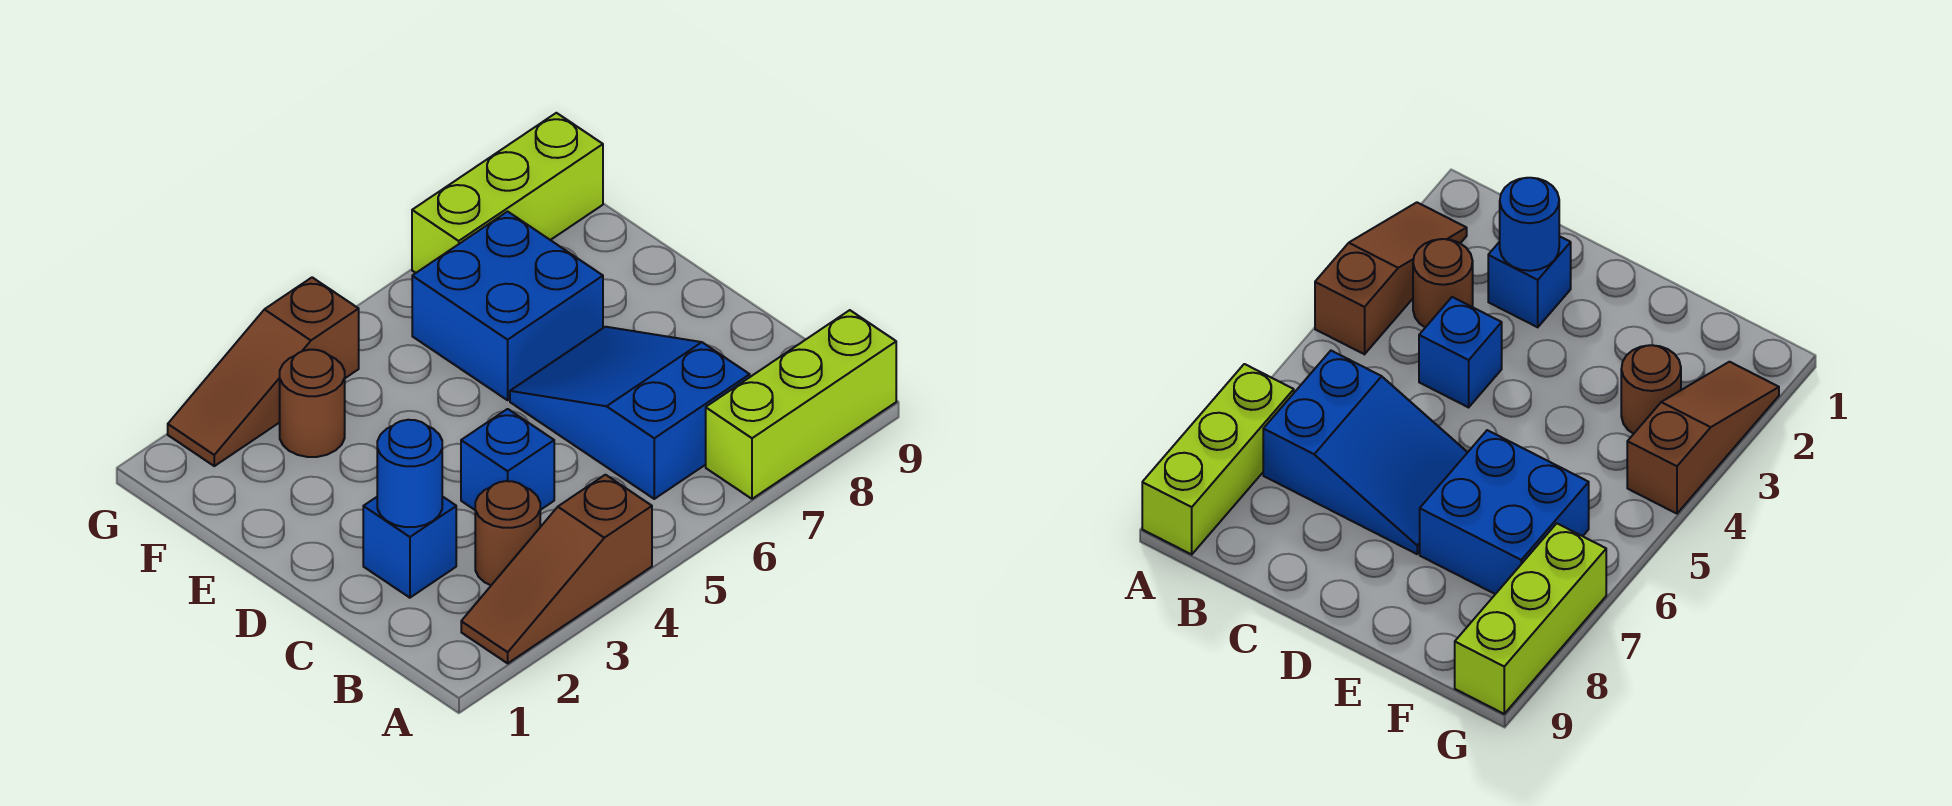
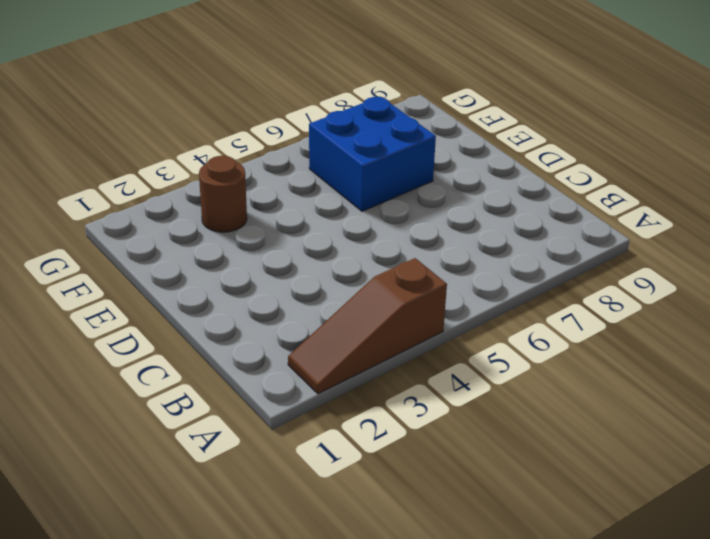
none -> lime brick A7:A9 level 1
none -> brown round brick B3 level 1

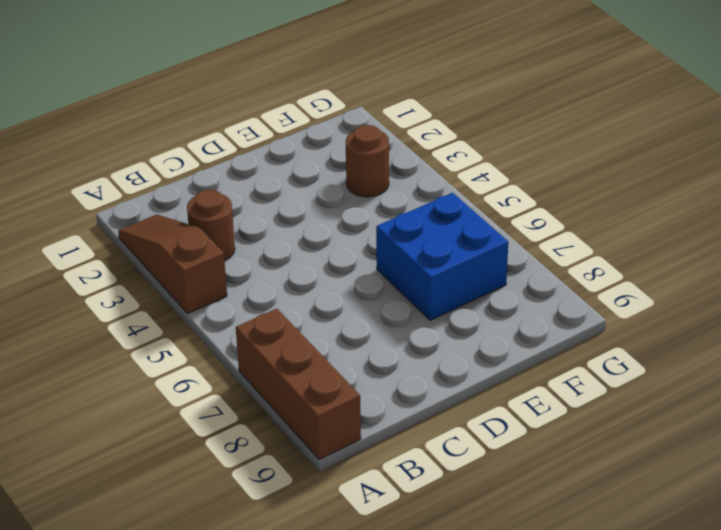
brown brick A7:A9 level 1 -> lime brick A7:A9 level 1
none -> blue slope B6:D7 level 1 top B
none -> blue brick C2 level 1

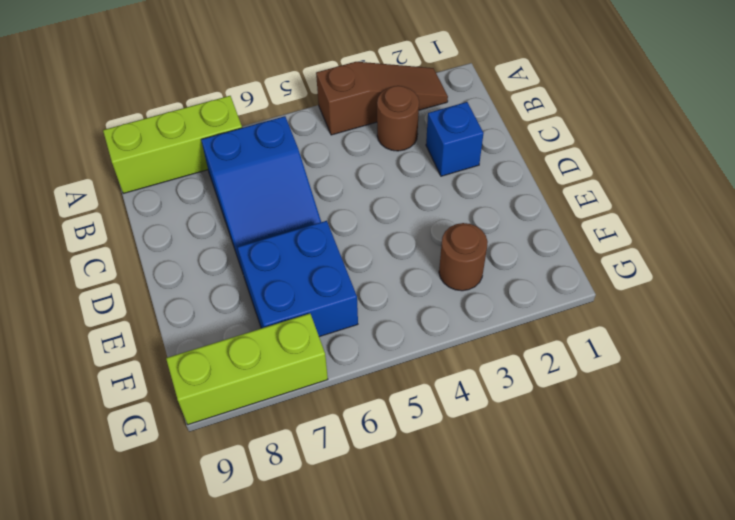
none -> blue brick C4 level 1
none -> brown slope G2:G4 level 1 top 4

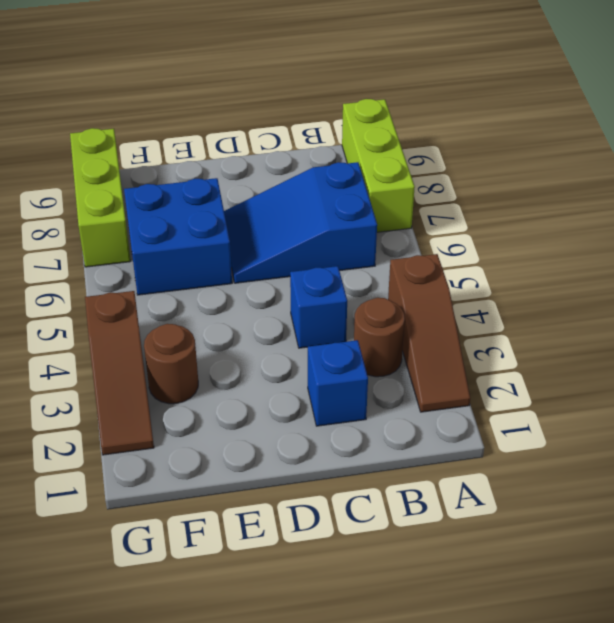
none -> blue round brick C2 level 2

